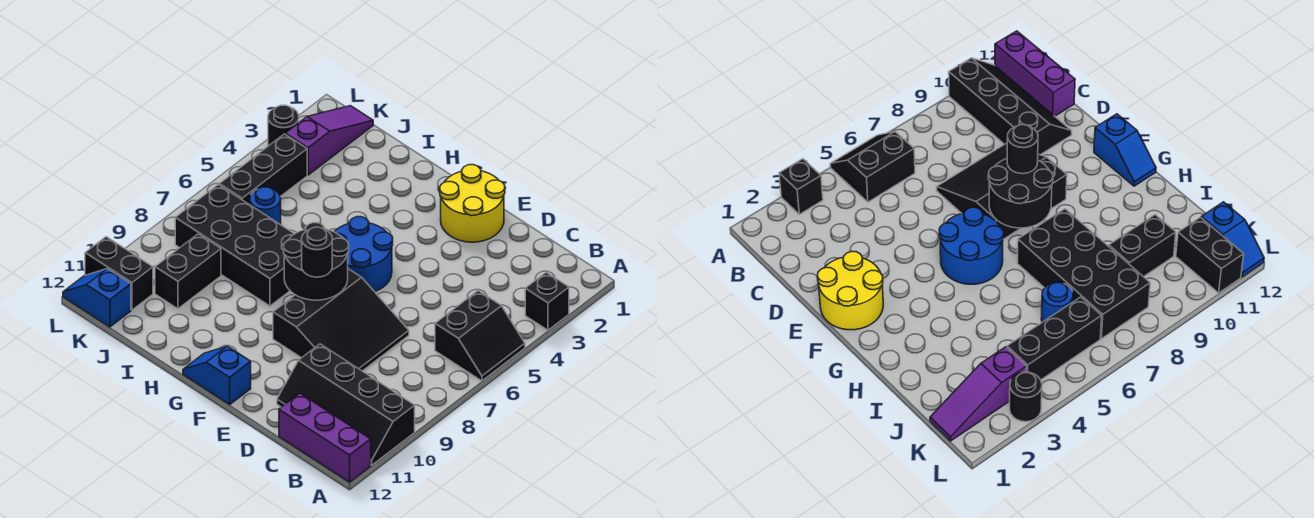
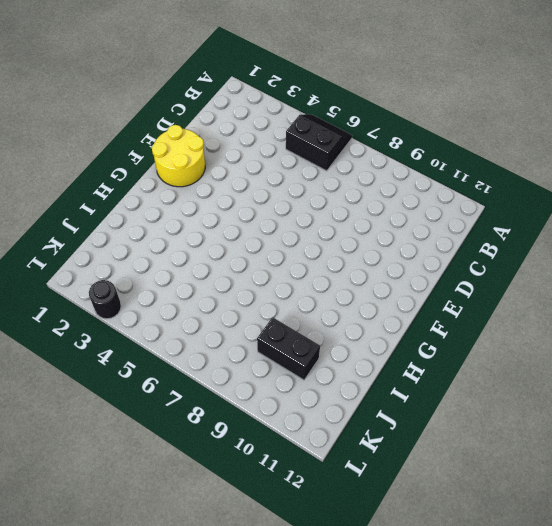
none -> black brick A3 level 1
none -> black slope A10:D11 level 1 top 10
none -> purple brick A12:C12 level 1

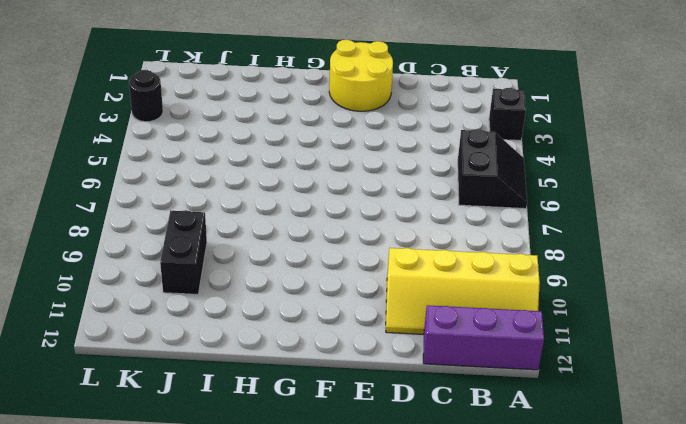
yellow slope A10:D11 level 1 top 10 -> black slope A10:D11 level 1 top 10
none -> black slope D7:F9 level 1 top F
none -> blue round brick F5:G6 level 1
none -> blue slope F12:G12 level 1 top F

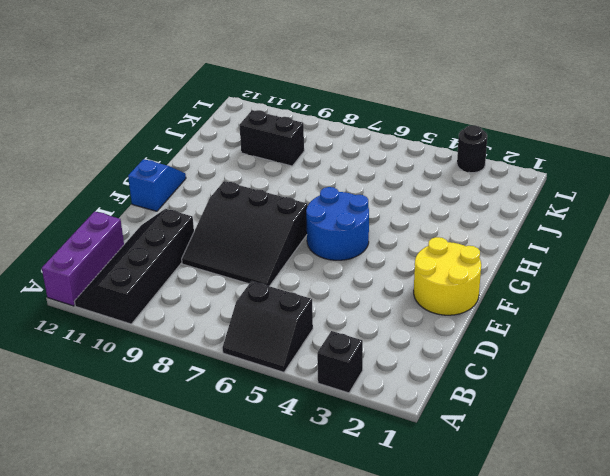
none -> black brick H7:K8 level 1
none -> blue round brick J6 level 1
none -> purple slope K1:K3 level 1 top 3

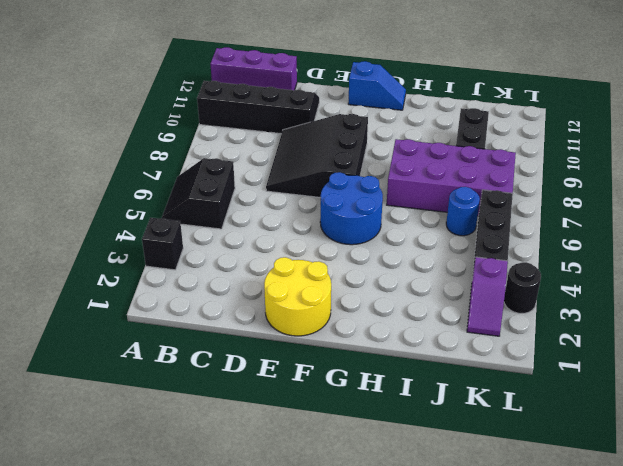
purple brick H7:K8 level 1 -> black brick H7:K8 level 1
purple slope K2:K3 level 1 top 3 -> purple slope K1:K3 level 1 top 3
none -> black brick K11:L11 level 1
none -> blue slope K12:L12 level 1 top K
none -> black round brick F7:G8 level 2

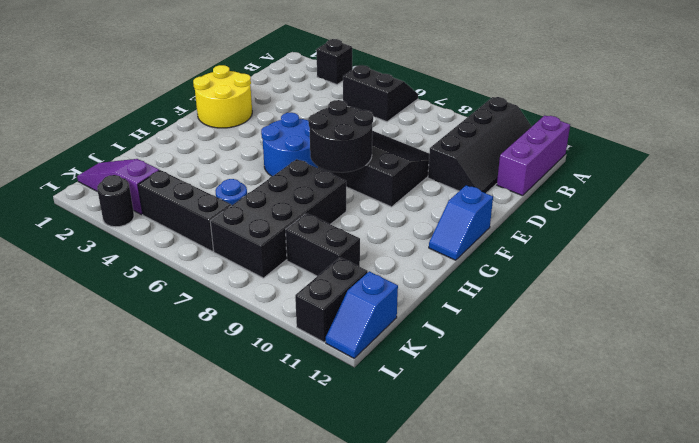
none -> black round brick F8 level 3

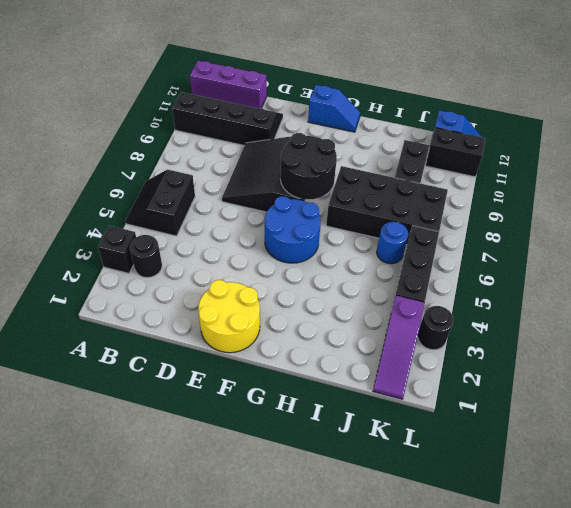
black round brick B3 level 1 -> black round brick F8 level 3

